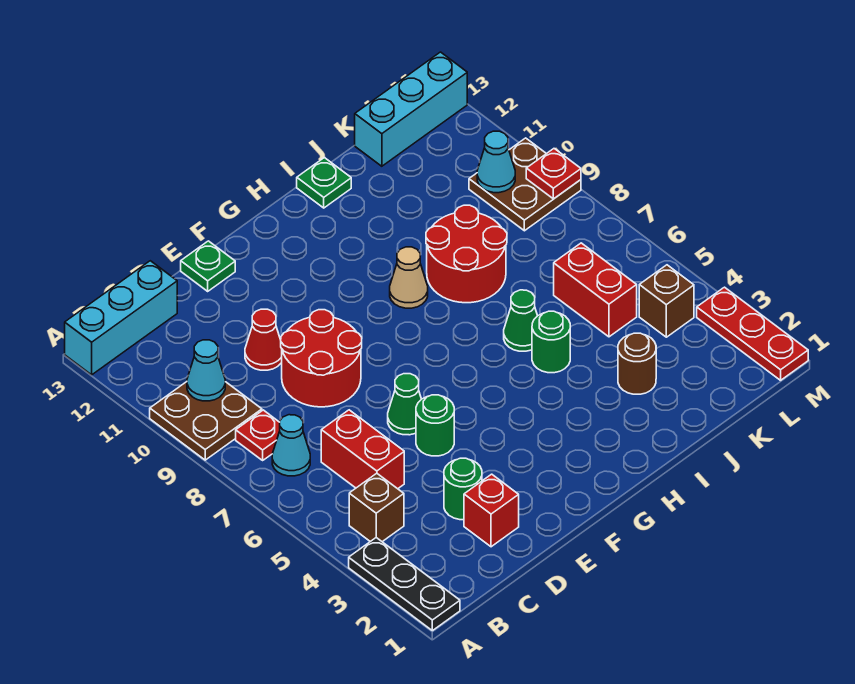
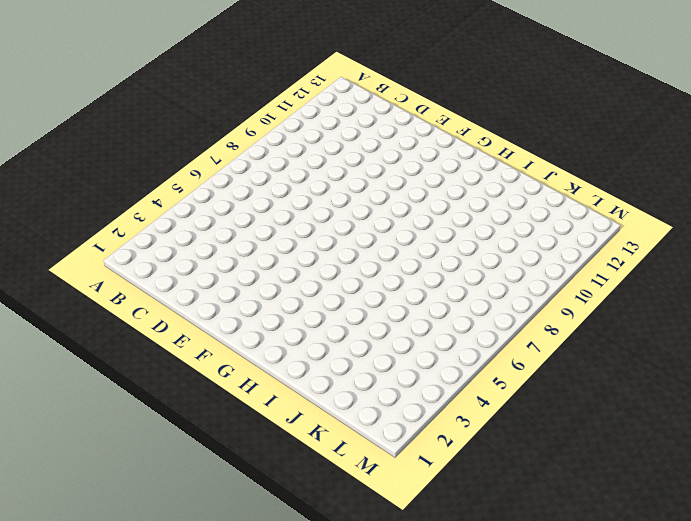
none -> black plate A1:A3 level 1
none -> brown plate A9:B10 level 1
none -> cyan brick A13:C13 level 1

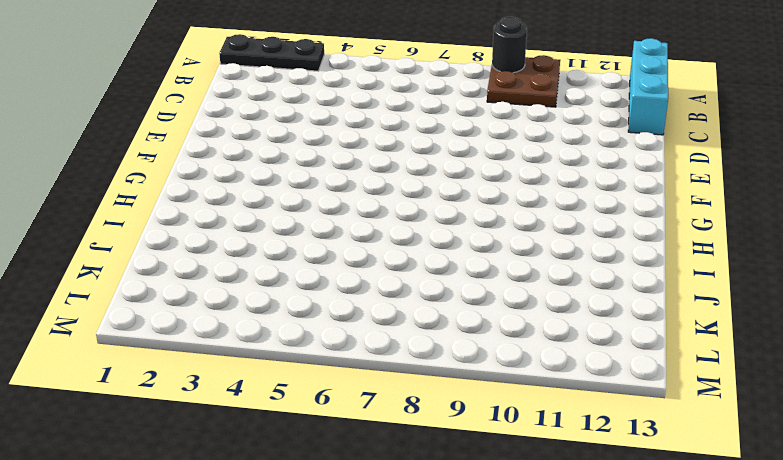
black round brick A9 level 2 -> none
none -> brown brick B4 level 1
none -> cyan cone B7 level 1
none -> red plate B8 level 1

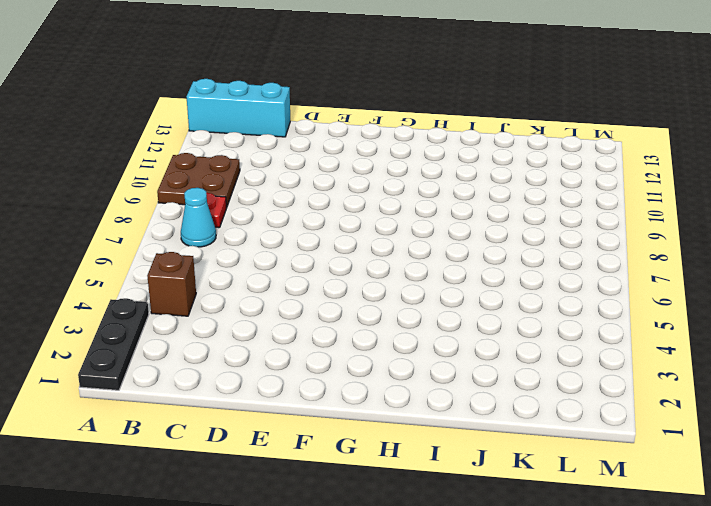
none -> red brick C5:C6 level 1
none -> red brick D2 level 1
none -> green round brick D3 level 1

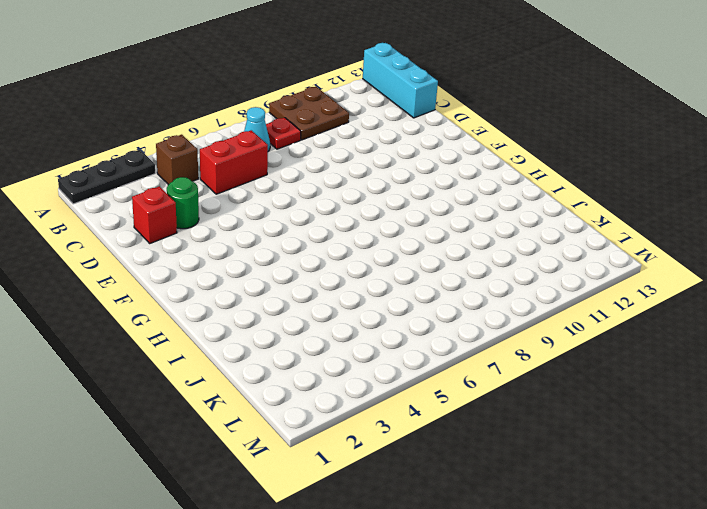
none -> red round brick D8:E9 level 1
none -> red cone D10 level 1
none -> green round brick E5 level 1

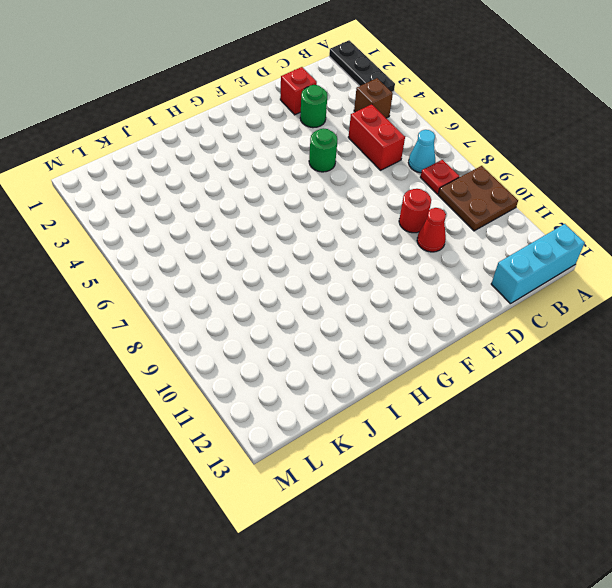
red round brick D9 level 1 -> red round brick D8:E9 level 1
none -> green cone E6 level 1
none -> green plate E13 level 1
none -> tan cone H9 level 1

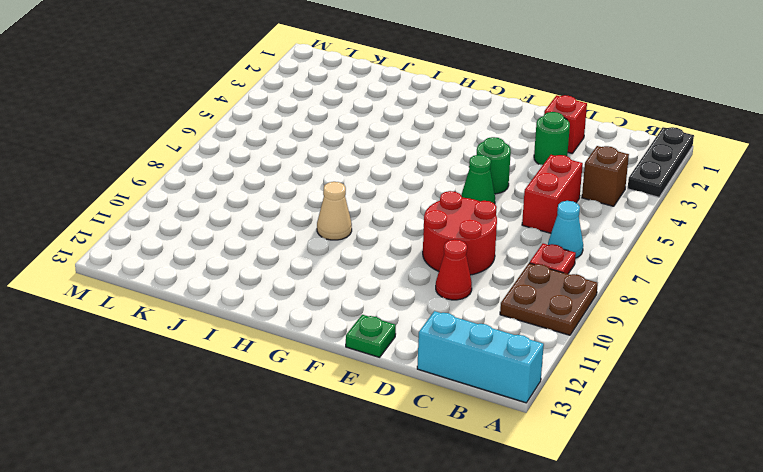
none -> green round brick I5 level 1
none -> green cone I6 level 1
none -> red round brick I8:J9 level 1

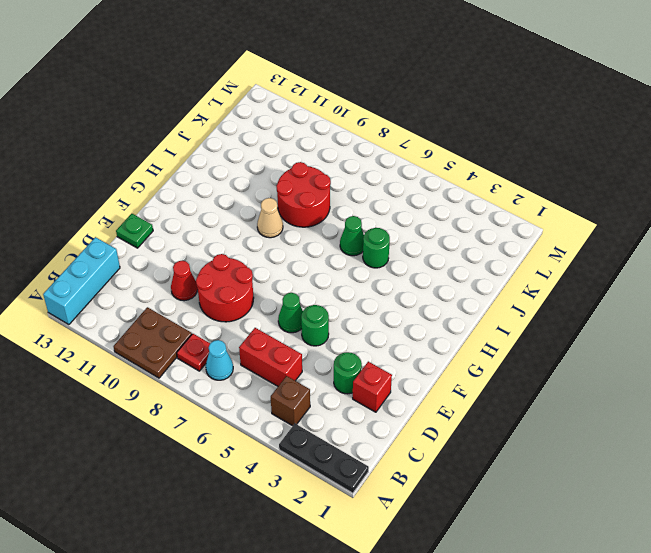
none -> green plate I13 level 1
none -> brown round brick J3 level 1
none -> red brick K5:K6 level 1

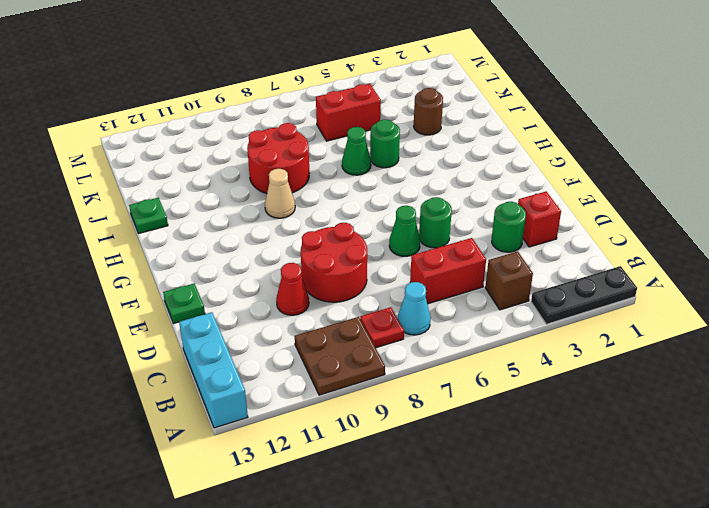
none -> cyan brick K13:M13 level 1
none -> brown brick L4 level 1
none -> brown plate L9:M10 level 1

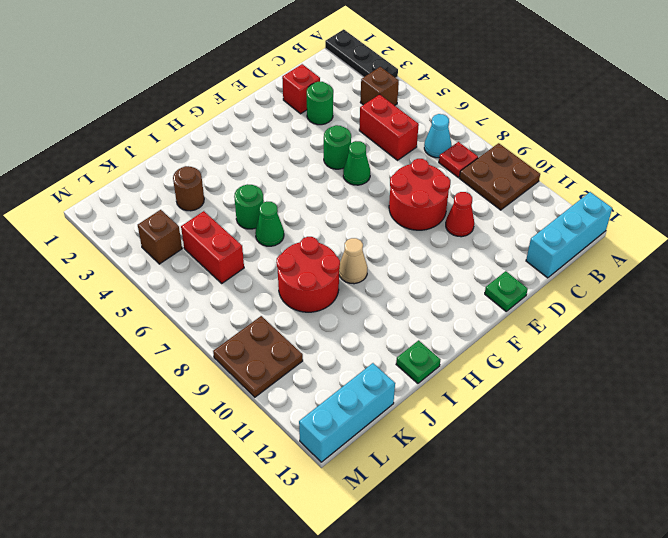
none -> red plate M1:M3 level 1
none -> cyan cone B10 level 2
none -> cyan cone L10 level 2

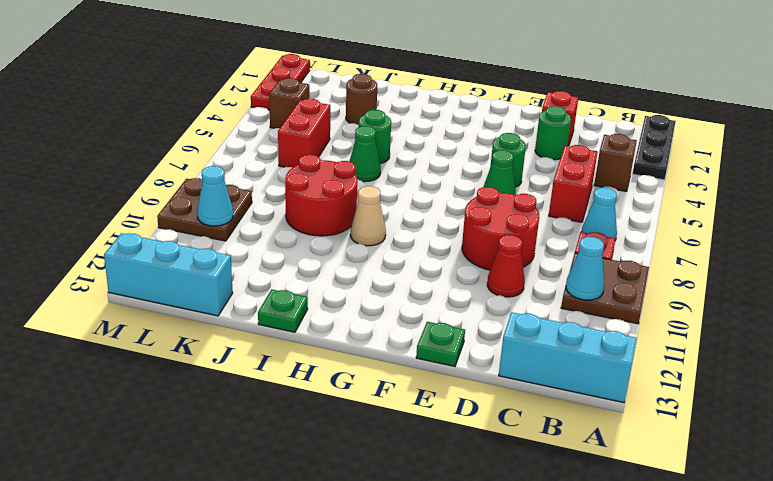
none -> red plate M9 level 2

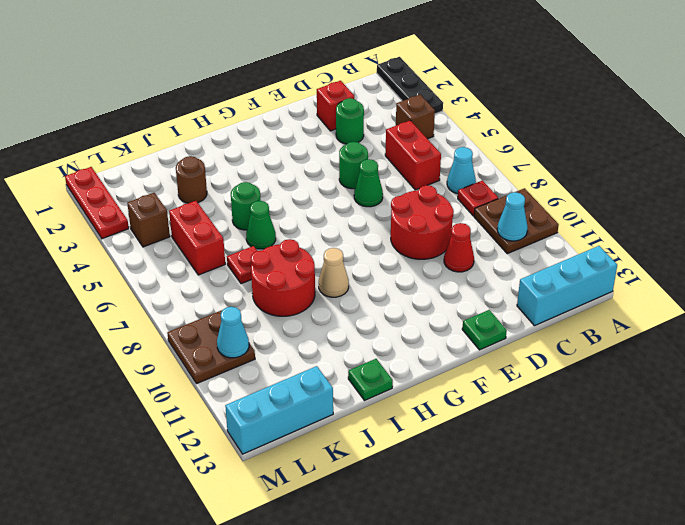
red plate J7 level 1 -> red plate M9 level 2

